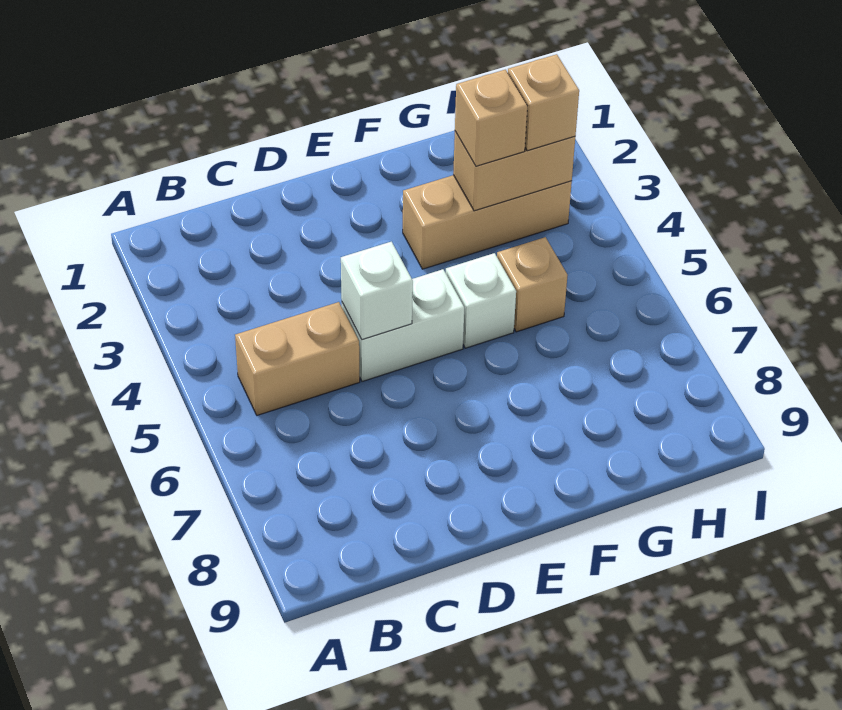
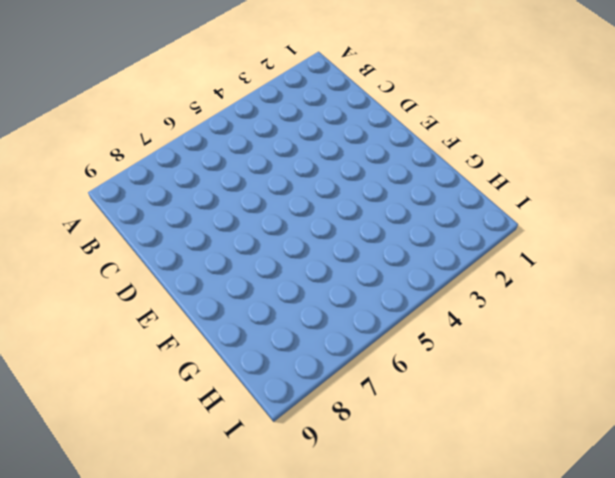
none -> tan brick B5:C5 level 1
none -> white brick D5:E5 level 1

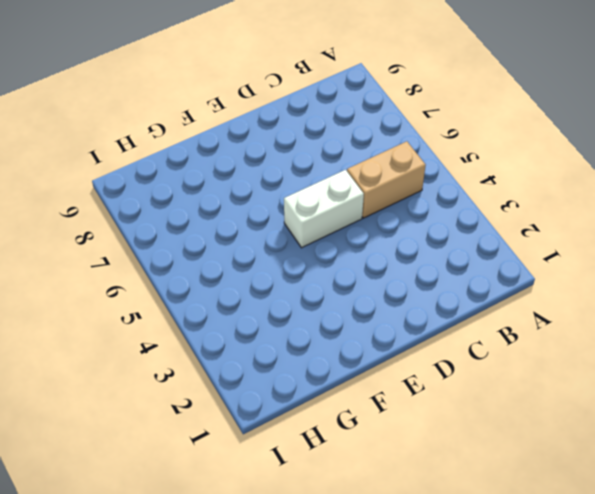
none -> tan brick F3:H3 level 1
none -> white brick F5 level 1

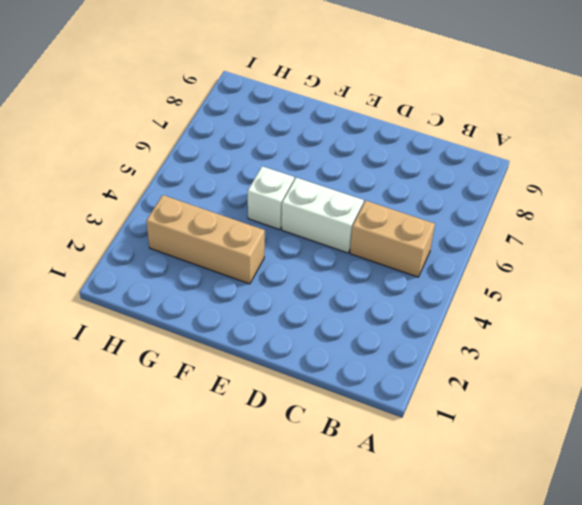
none -> tan brick G5 level 1
none -> white brick D5 level 2

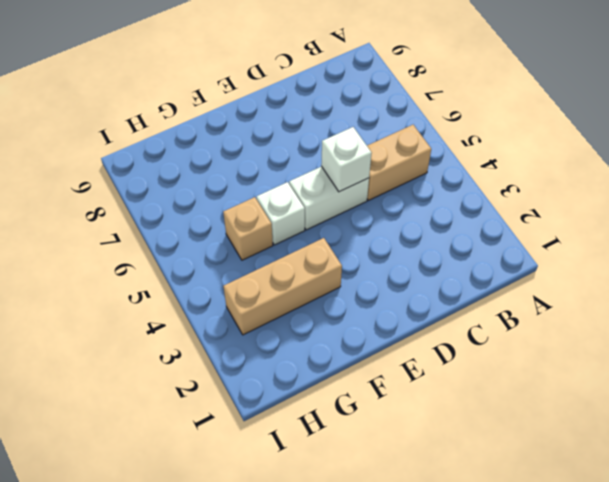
none -> tan brick G3:H3 level 2
none -> tan brick G3 level 3

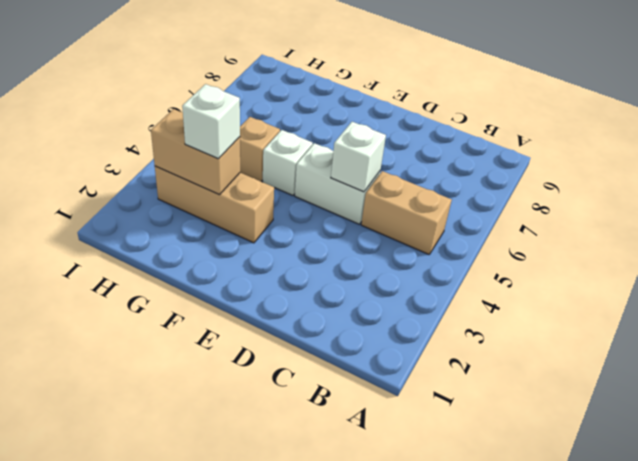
white brick G3 level 3 -> tan brick G3 level 3
none -> tan brick H3 level 3

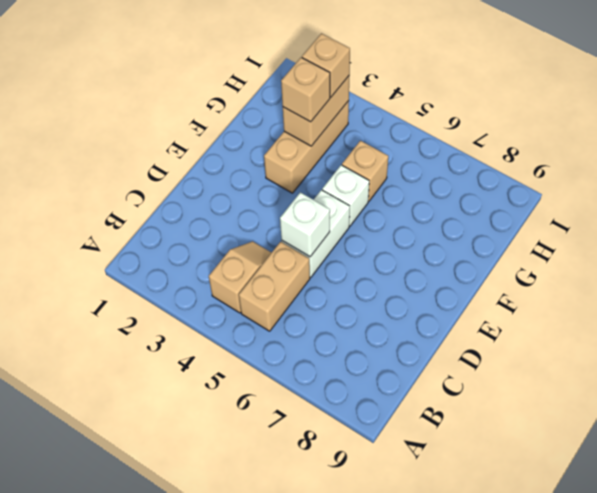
tan slope B4:C4 level 1 top B -> none

